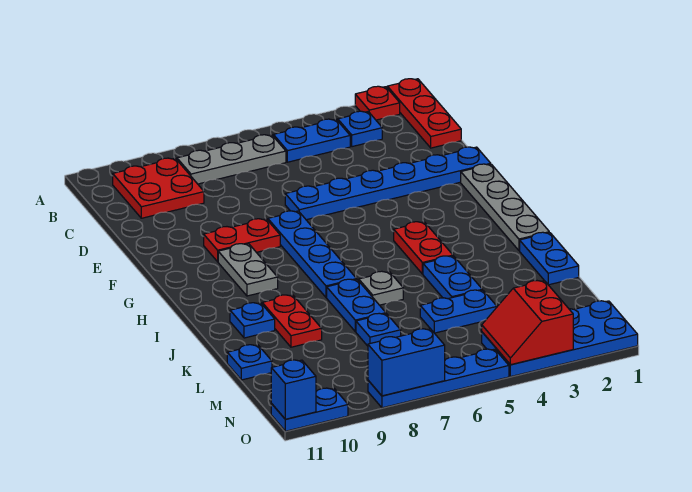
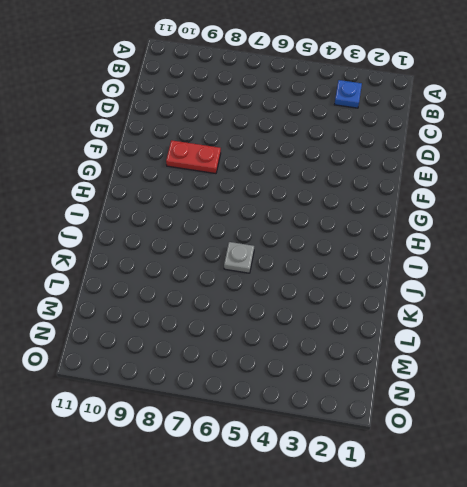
none -> red plate A1:C1 level 1
none -> red plate A2 level 1
none -> blue plate B4:B5 level 1

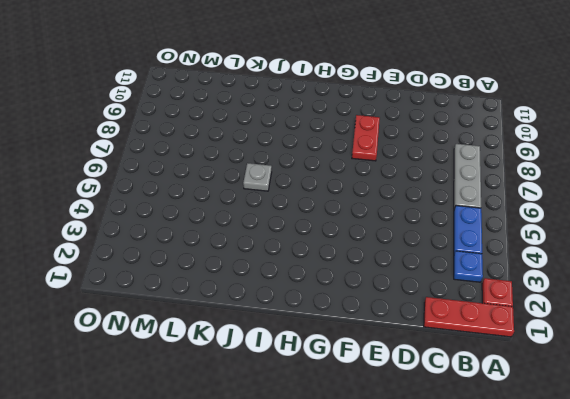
none -> red plate B9:C10 level 1
none -> blue plate E1:E6 level 1
none -> grey plate F1:I1 level 1

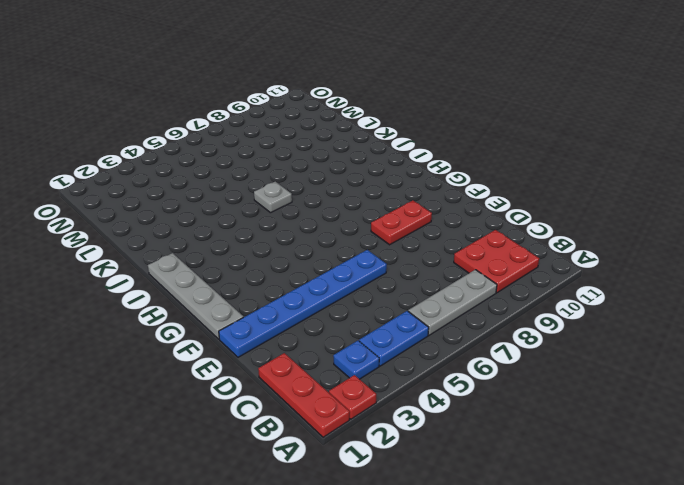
none -> blue plate F7:I7 level 1
none -> grey plate G9:H9 level 1
none -> red plate H4:I4 level 1

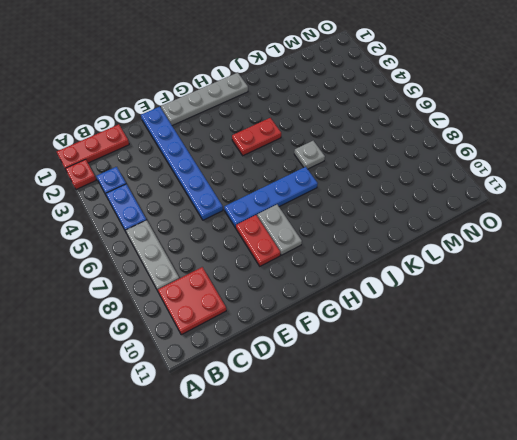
grey plate G8:G9 level 1 -> grey plate G9:H9 level 1
none -> blue plate J1:K1 level 1
none -> blue plate J4:K4 level 1
none -> blue plate J7:K7 level 1

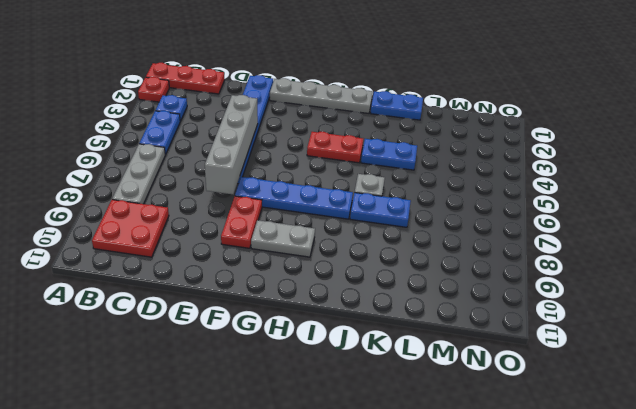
grey brick E4:E7 level 2 -> none
none -> red plate J9:K9 level 1
none -> blue plate J10 level 1
none -> blue plate L4:L5 level 1

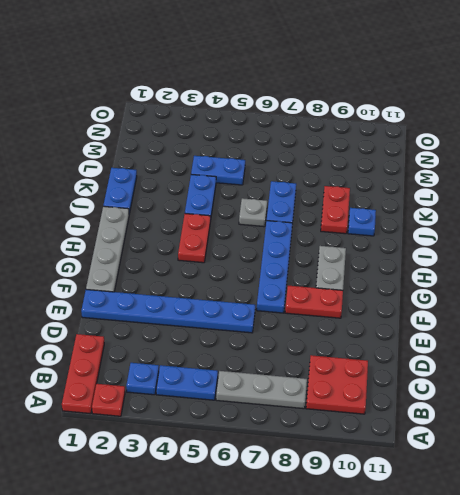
none -> blue plate L7 level 1
none -> blue plate L11 level 1
none -> blue plate N1:O4 level 1

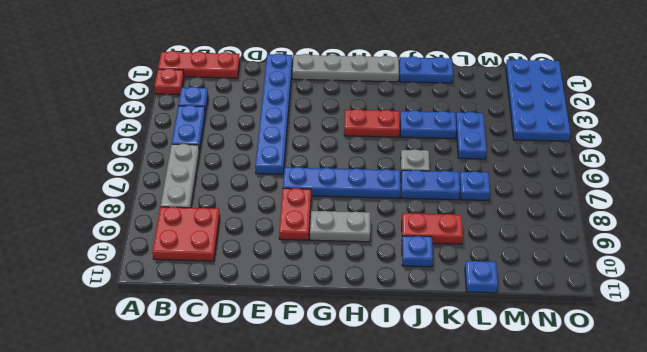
none -> blue plate O5:O8 level 1
none -> blue plate O10:O11 level 1
none -> red slope N3:O4 level 2 top 3

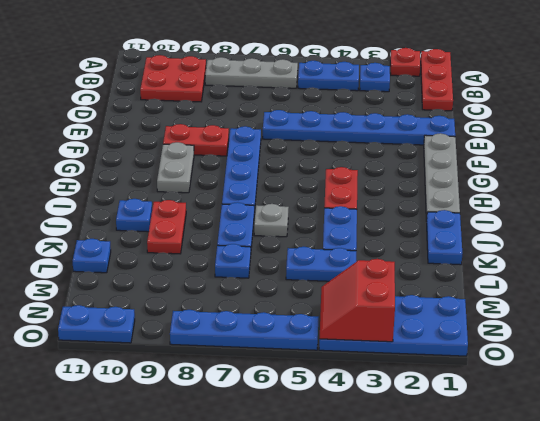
none -> blue brick O7:O8 level 2
none -> blue brick O11 level 2

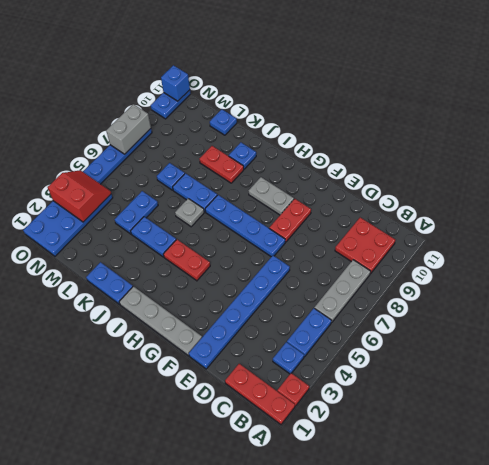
grey brick O7:O8 level 2 -> blue brick O7:O8 level 2

